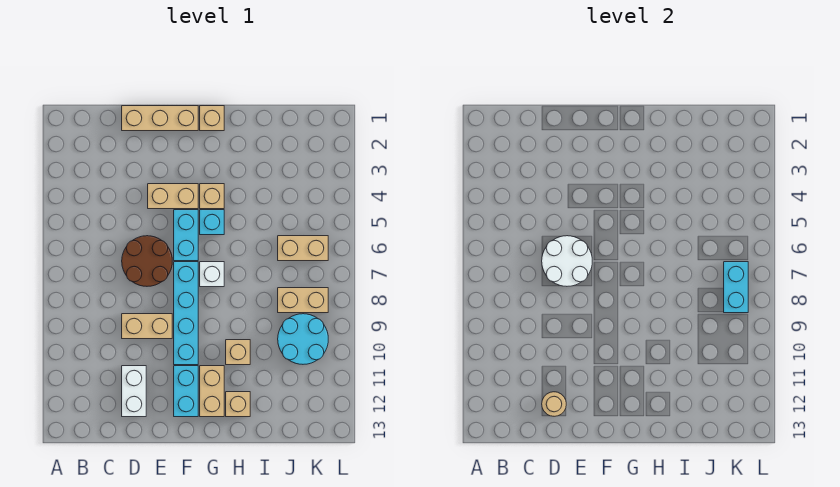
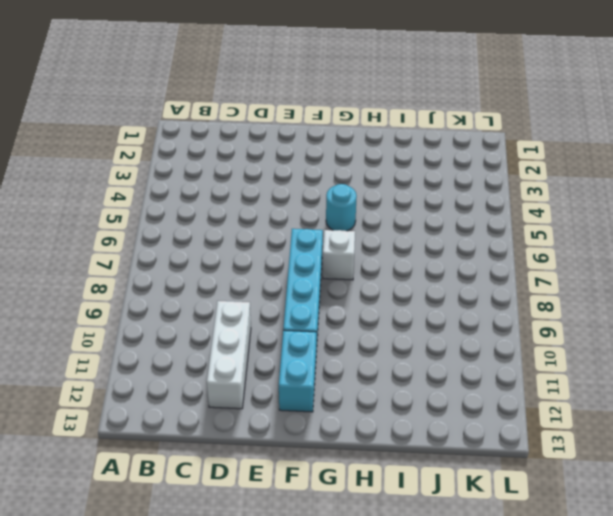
white brick D10:D12 level 1 -> white brick D11:D12 level 1
cyan round brick G5 level 1 -> cyan brick G5 level 1
none -> tan brick D1:F1 level 1
none -> brown round brick D6:E7 level 1
none -> tan brick D9:E9 level 1

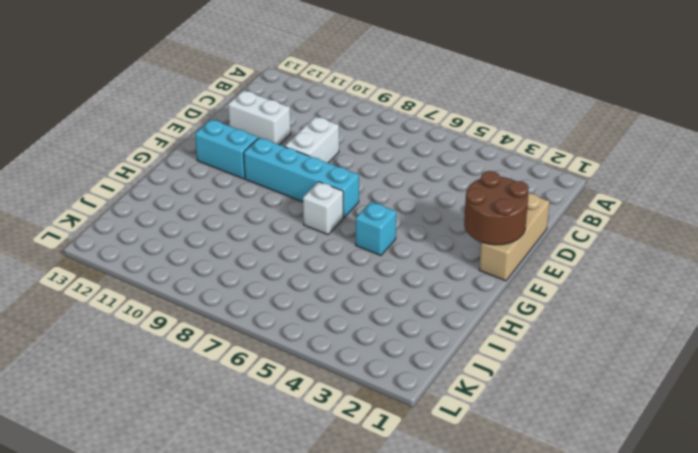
white brick D9:E9 level 1 -> tan brick D9:E9 level 1
brown round brick E1:F2 level 2 -> brown round brick D6:E7 level 1
none -> tan brick E4:F4 level 1
none -> cyan brick F5:F6 level 1
none -> tan brick G1 level 1

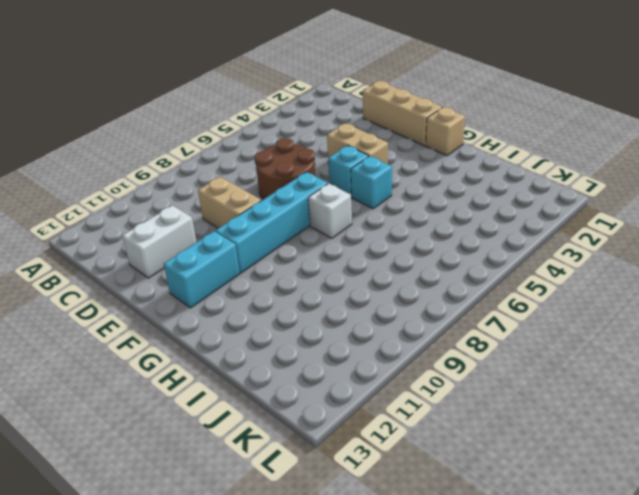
cyan brick F5 level 1 -> cyan brick F5:F6 level 1
none -> tan brick G4 level 1
none -> tan brick G11:G12 level 1
none -> tan brick H10 level 1

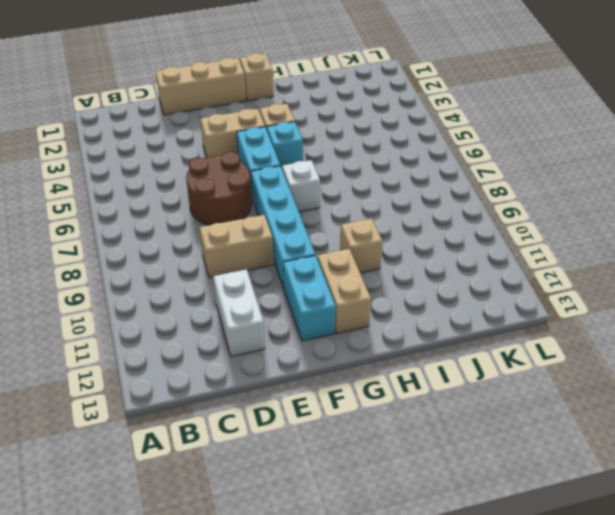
none -> tan brick H12 level 1
none -> tan brick J6:K6 level 1
none -> tan brick J8:K8 level 1

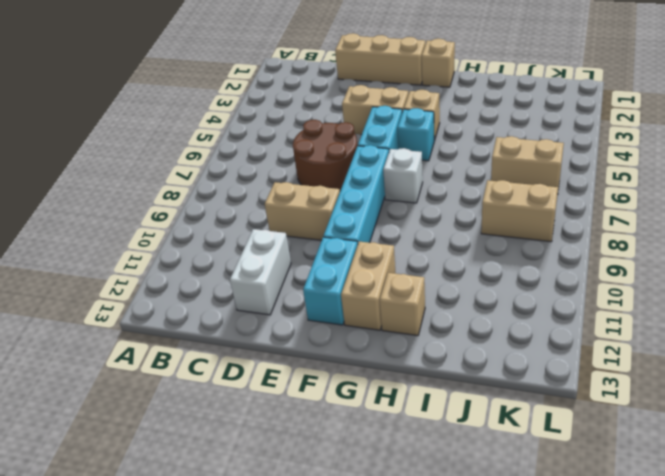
none -> tan brick H10 level 1
none -> cyan round brick J9:K10 level 1
none -> white round brick D6:E7 level 2

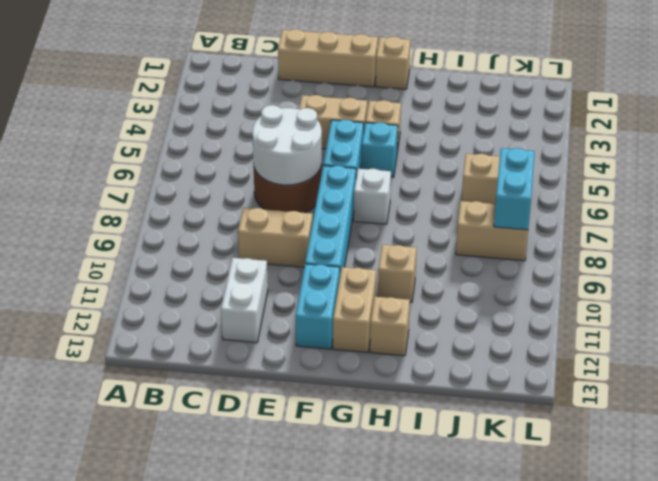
none -> cyan round brick J9:K10 level 1
none -> tan round brick D12 level 2

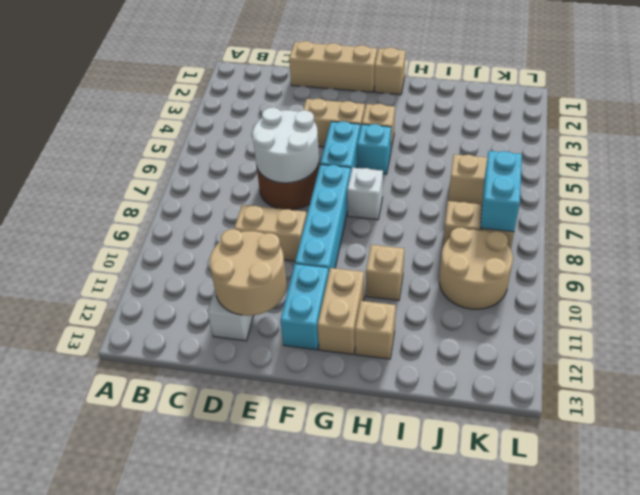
tan round brick D11:E12 level 2 -> tan round brick D12 level 2
tan round brick J9:K10 level 1 -> cyan round brick J9:K10 level 1

